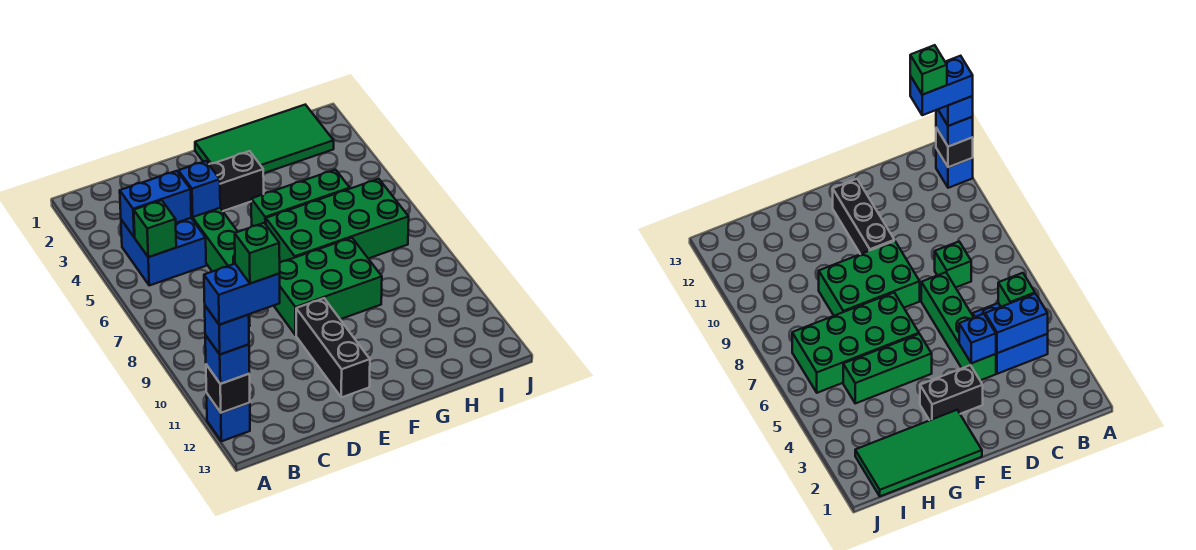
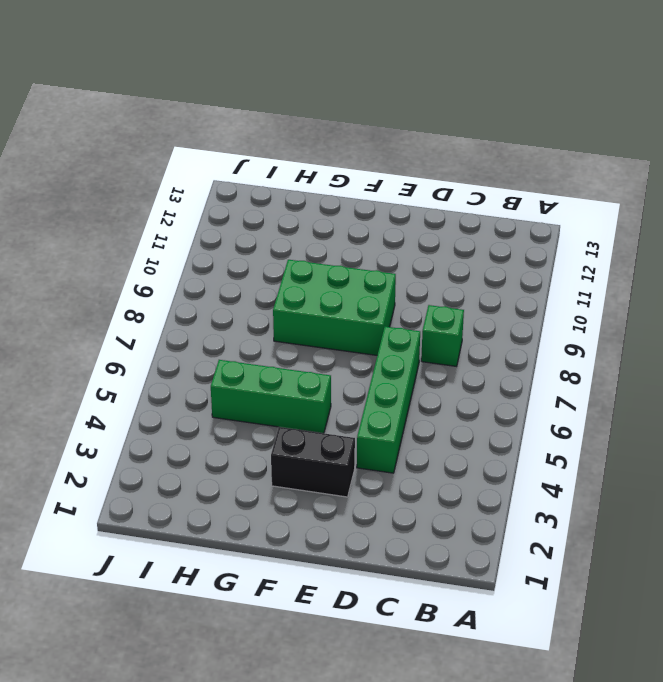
none -> blue brick A12 level 1
none -> blue brick B4:C5 level 1
none -> black brick E10:E12 level 1

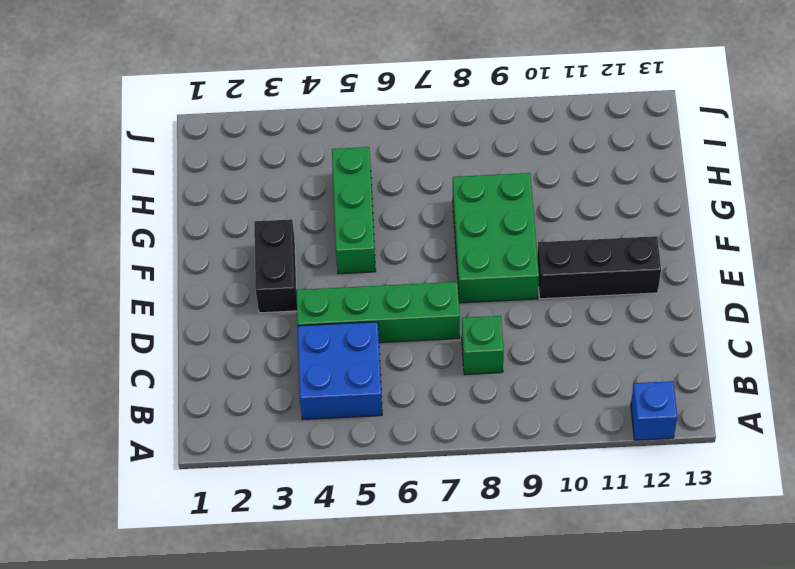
none -> green tile F1:I2 level 1
none -> green brick F6:I7 level 1
none -> black brick A12 level 2

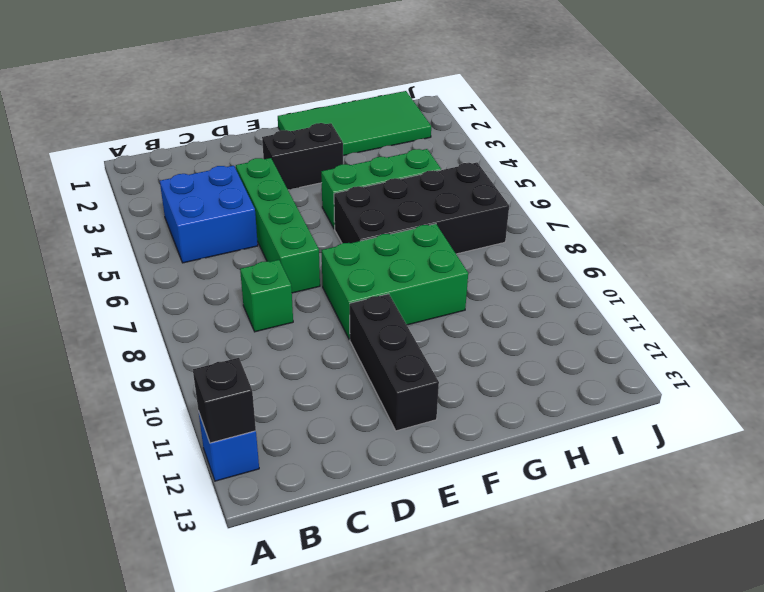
black brick F6:I7 level 1 -> green brick F6:I7 level 1
none -> blue brick B4:C4 level 2
none -> green brick B5 level 2
none -> blue brick D4 level 2

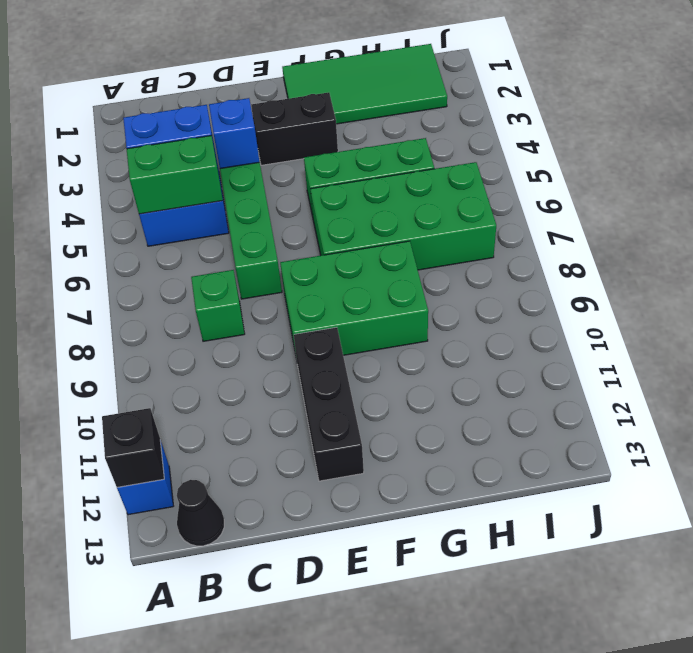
green brick B5:C5 level 2 -> green brick B5 level 2
black cone B13 level 1 -> none
none -> blue brick A12 level 3
none -> blue brick A12 level 4
none -> blue brick A12:B12 level 5

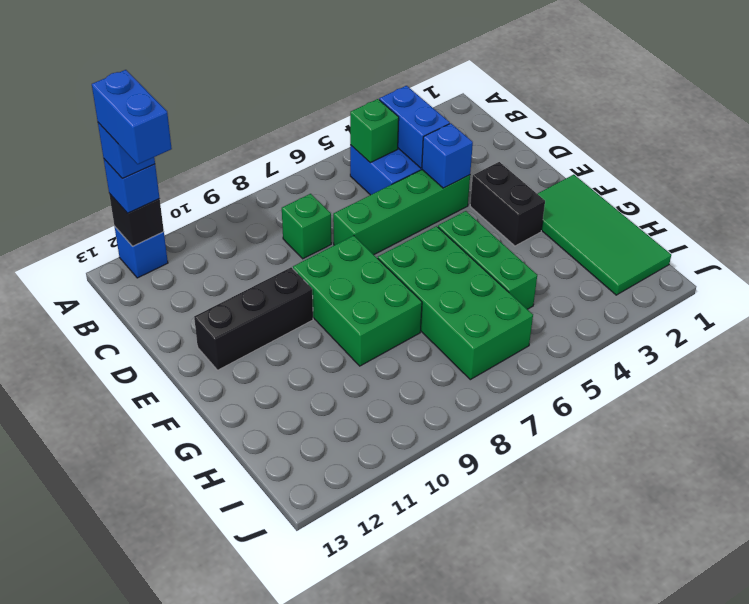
none -> green brick B12 level 6

